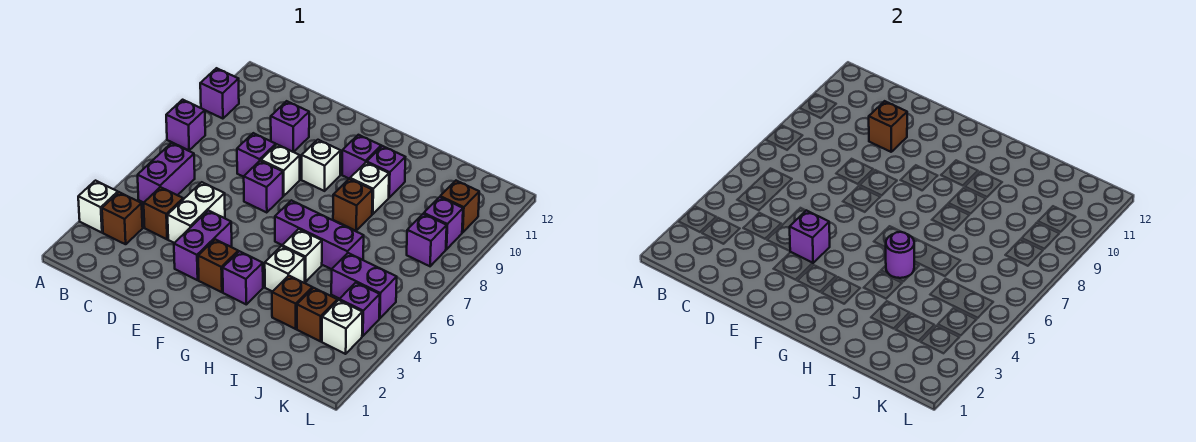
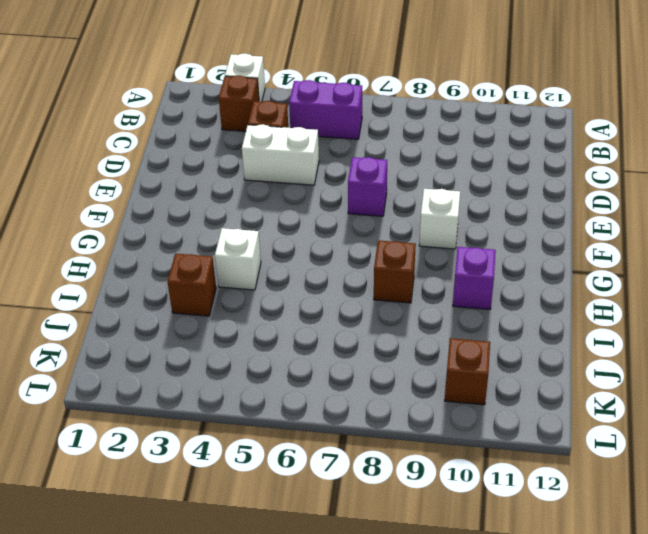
none -> purple brick A8 level 1
none -> purple brick A10 level 1
none -> purple brick D8 level 1
none -> purple brick D10 level 1

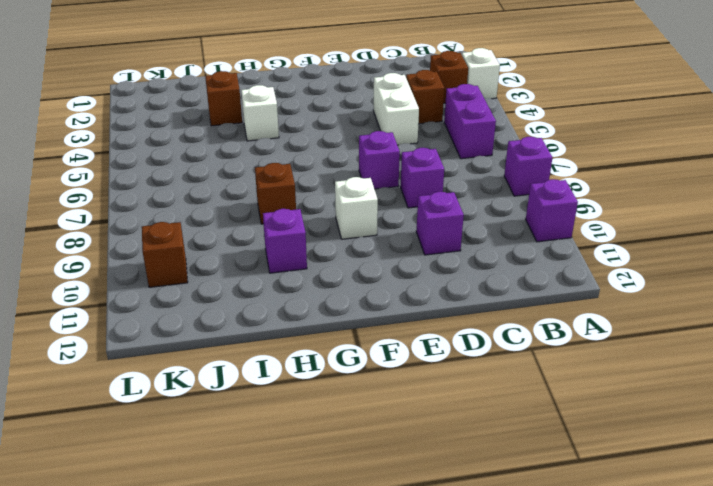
none -> purple brick E3:E4 level 1
none -> white brick E8 level 1
none -> brown brick F3 level 1
none -> purple brick G3 level 1

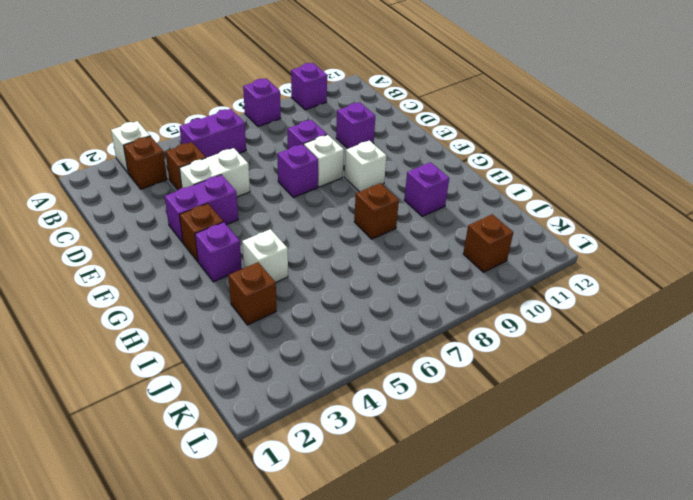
none -> purple brick G6:I6 level 1
none -> purple brick G10 level 1
none -> white brick H5 level 1
none -> white brick H9 level 1

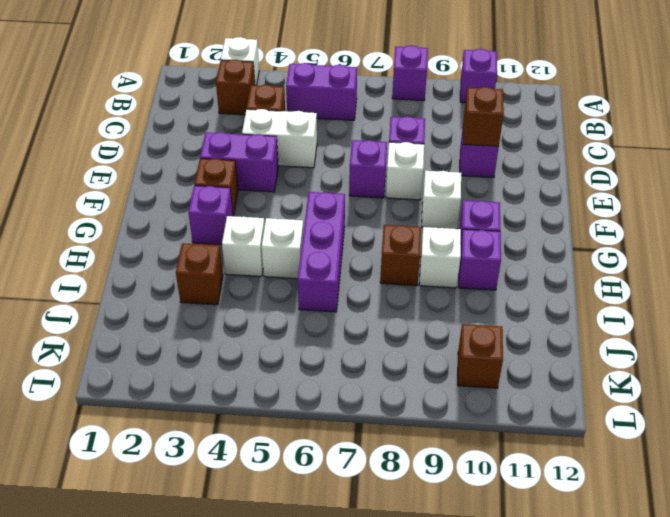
none -> brown brick J3 level 1
none -> purple brick J5:K5 level 1
none -> white brick K3 level 1
none -> purple brick K4 level 1

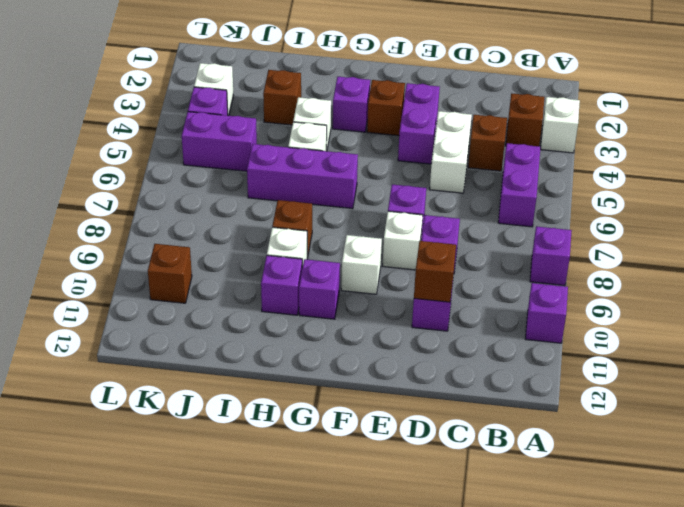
none -> brown brick J3 level 1
none -> purple brick K8 level 1
none -> purple brick K9 level 1
none -> purple brick E4 level 2

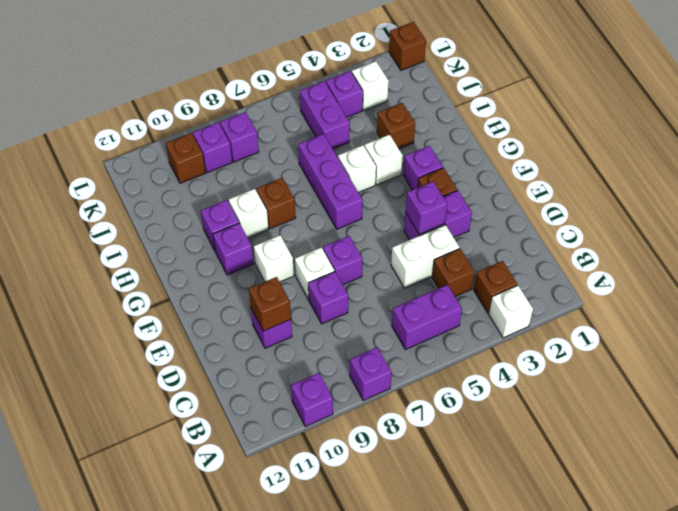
brown brick L1 level 1 -> brown brick J3 level 1
none -> purple round brick H5 level 2

